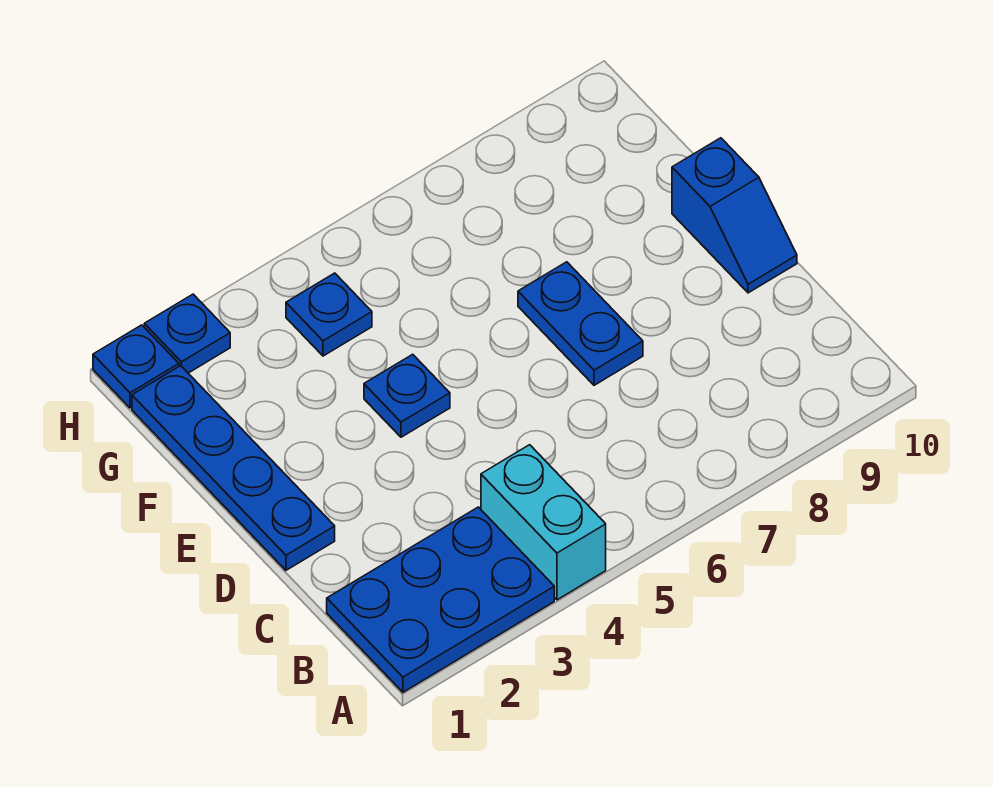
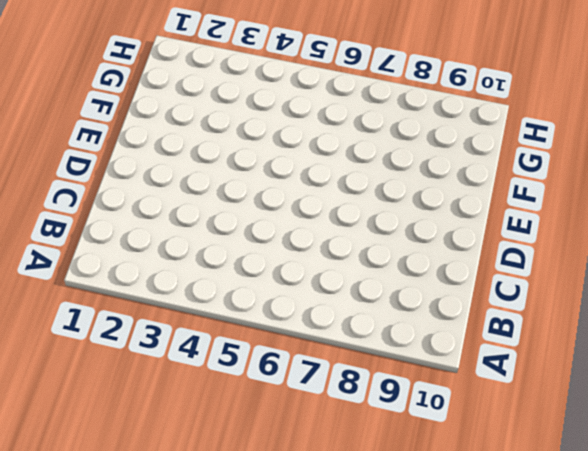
none -> blue plate A1:B3 level 1
none -> cyan brick A4:B4 level 1

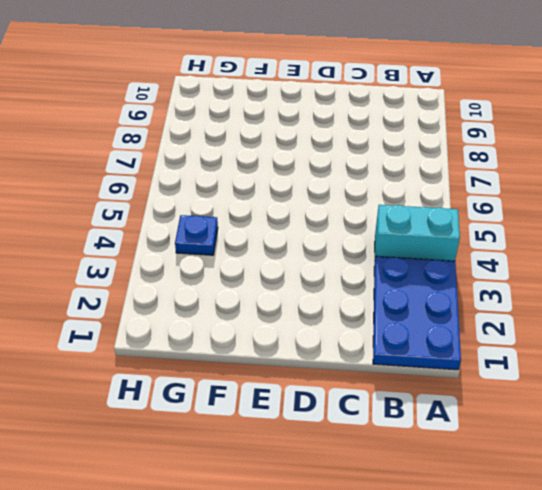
none -> blue plate D1:G1 level 1
none -> blue plate D7:E7 level 1

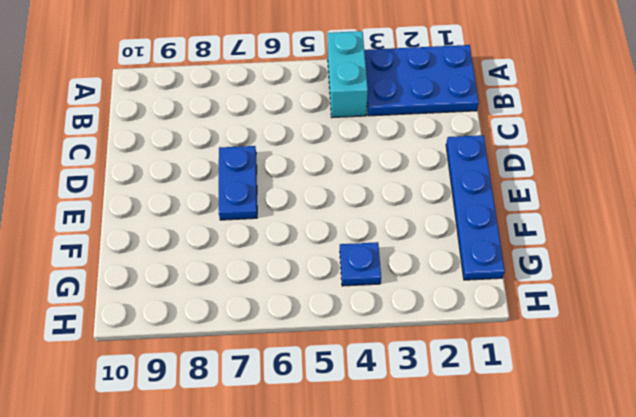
none -> blue slope D10:E10 level 1 top E
none -> blue plate E4 level 1

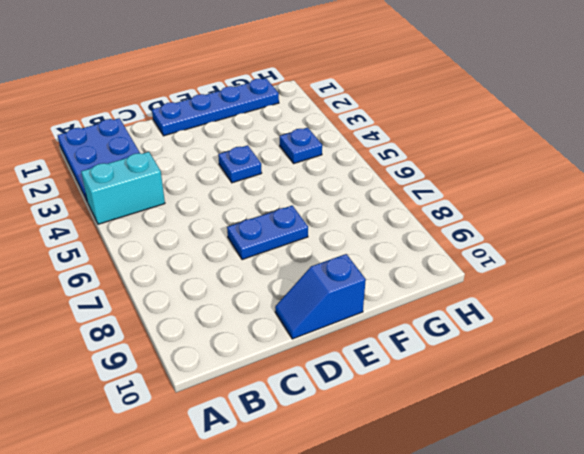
none -> blue plate H1 level 1
none -> blue plate H2 level 1

